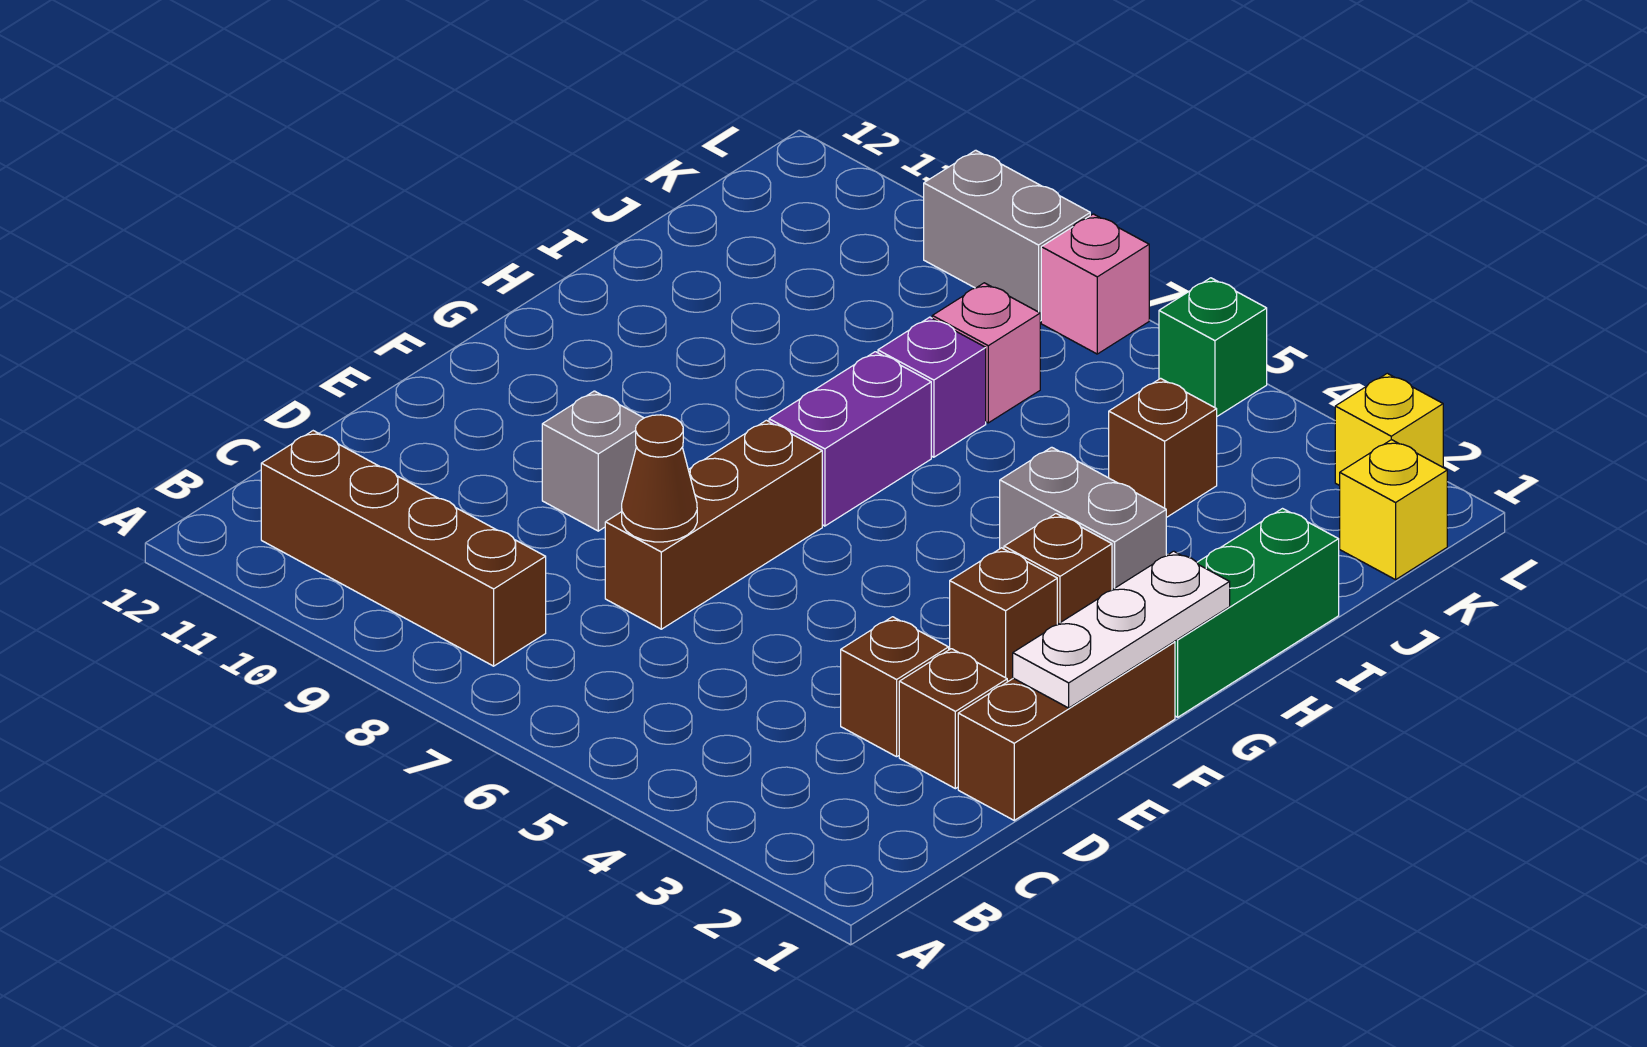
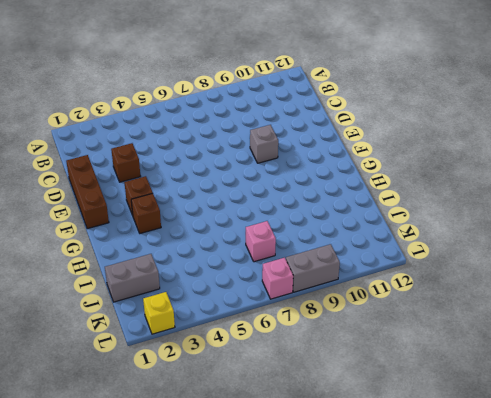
grey brick J1:J2 level 1 -> grey brick H3:H4 level 1
none -> brown brick B8:B11 level 1
none -> brown brick D2 level 1
none -> brown brick D7:F7 level 1

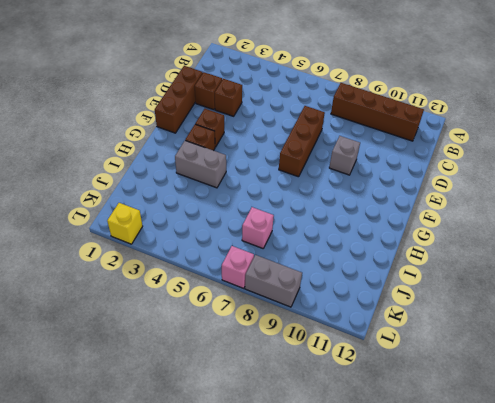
none -> green brick G1:I1 level 1
none -> purple brick G7:H7 level 1
none -> purple brick I7 level 1

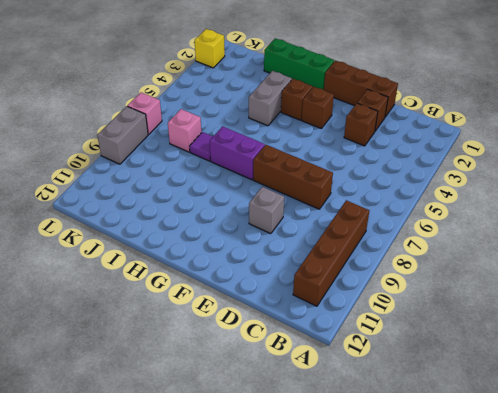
purple tile I7 level 1 -> purple brick I7 level 1
none -> brown brick J4 level 1
none -> yellow brick K1 level 1
none -> green brick L5 level 1

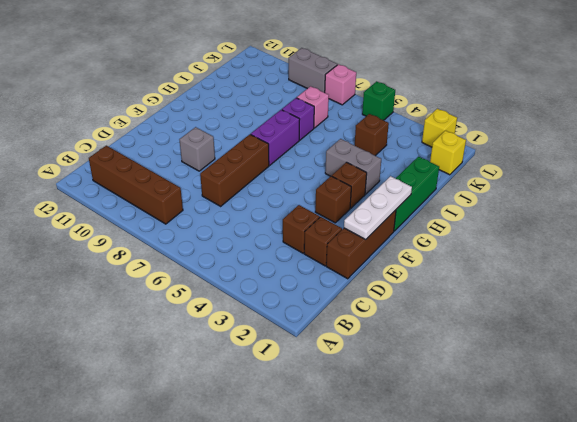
none -> brown cone D7 level 2

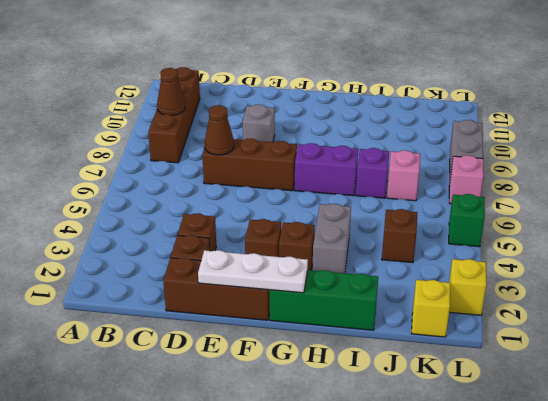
brown cone B9 level 2 -> none

